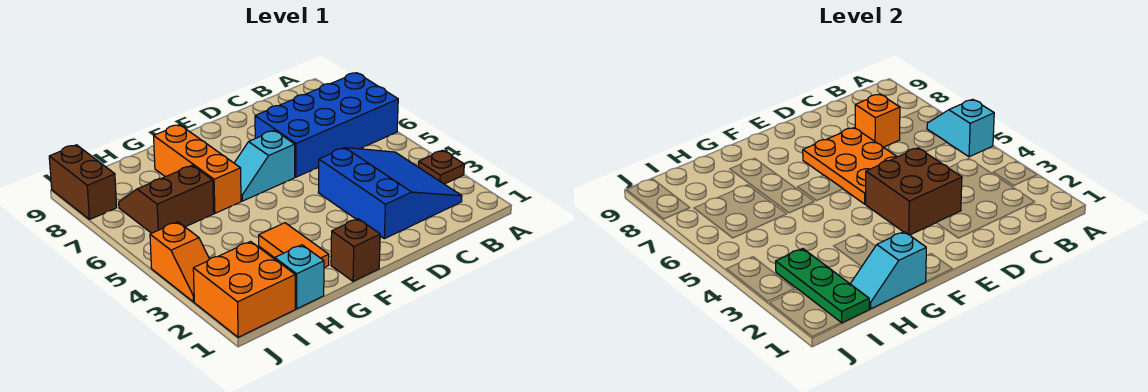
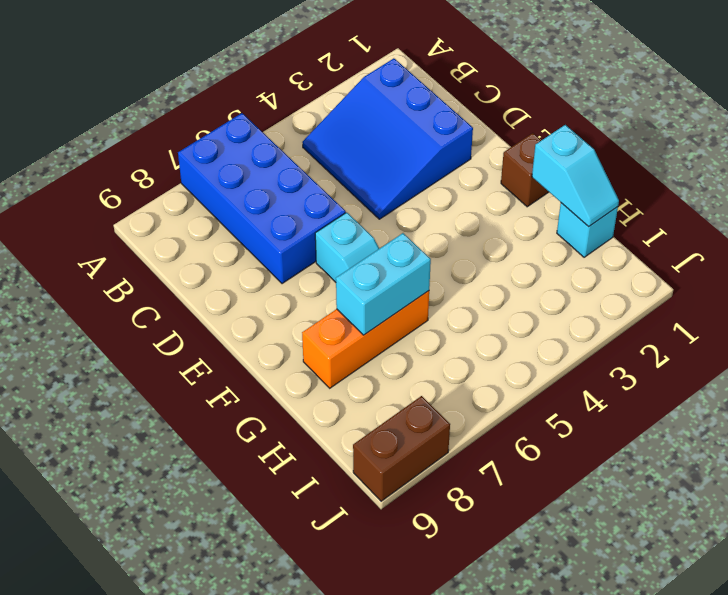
blue slope B2:D4 level 1 top 2 -> blue slope B2:D4 level 1 top D
cyan brick G6:G7 level 2 -> none
none -> brown plate A3 level 1
none -> orange tile G2:G3 level 1
none -> brown slope H6:I7 level 1 top 6

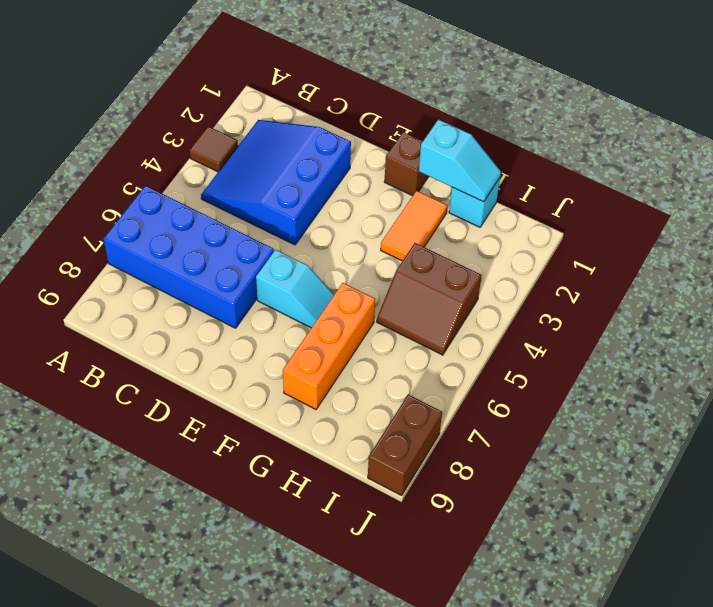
brown tile A3 level 1 -> brown plate A3 level 1
brown slope H4:I5 level 1 top 4 -> brown slope H6:I7 level 1 top 6
none -> orange brick I1:J2 level 1
none -> orange slope J3:J4 level 1 top 4
none -> cyan slope A5:A6 level 2 top 5

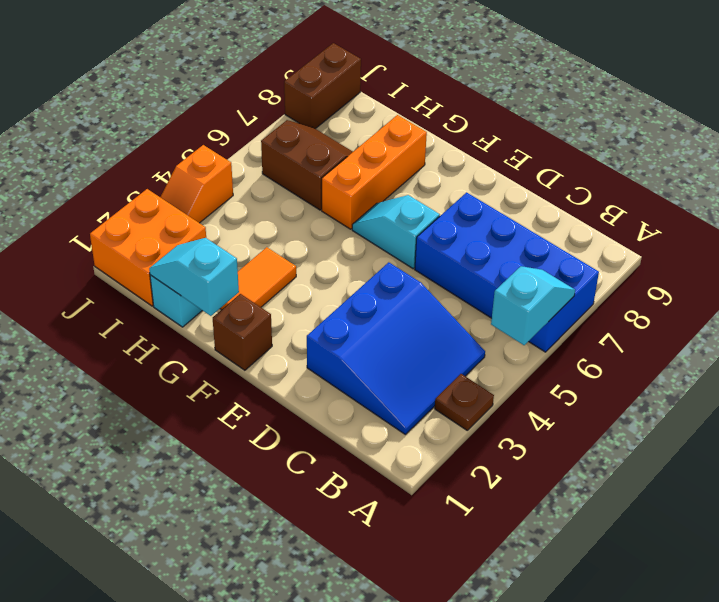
none -> orange brick C7 level 2
none -> brown brick D3:E4 level 2
none -> orange plate D5:E7 level 2

